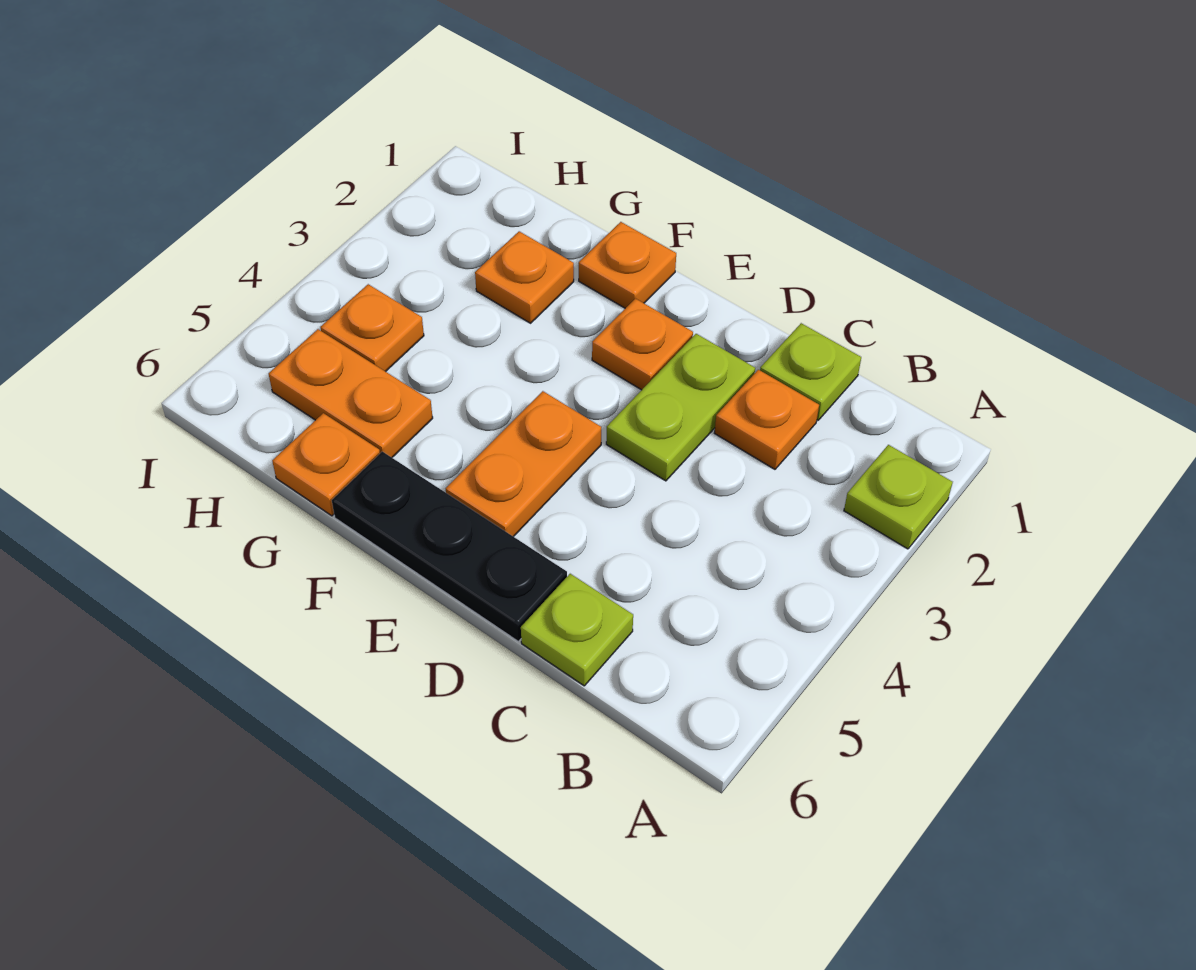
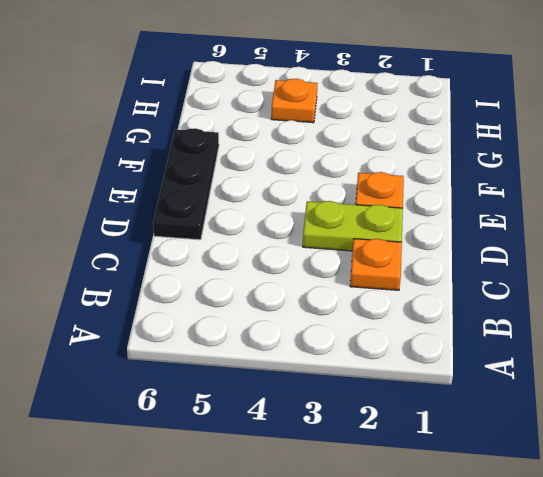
none -> lime plate A2 level 1
none -> lime plate C1 level 1
none -> lime plate C6 level 1

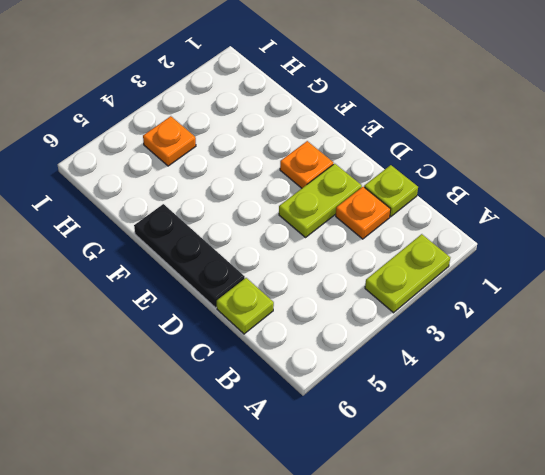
lime plate A2:A3 level 1 -> lime plate A2 level 1
none -> orange plate E4:E5 level 1
none -> orange plate F1 level 1
none -> orange plate G2 level 1

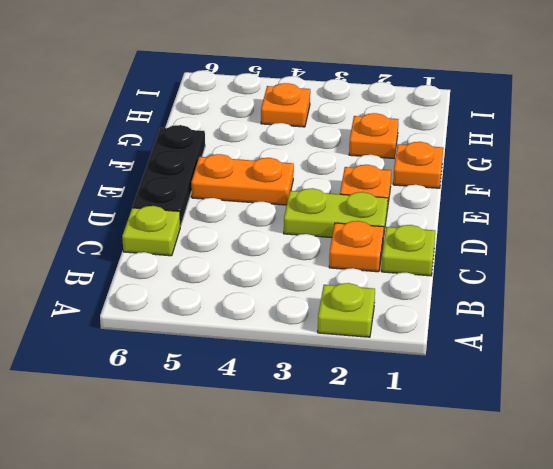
none -> orange plate G5:H5 level 1
none -> orange plate G6 level 1

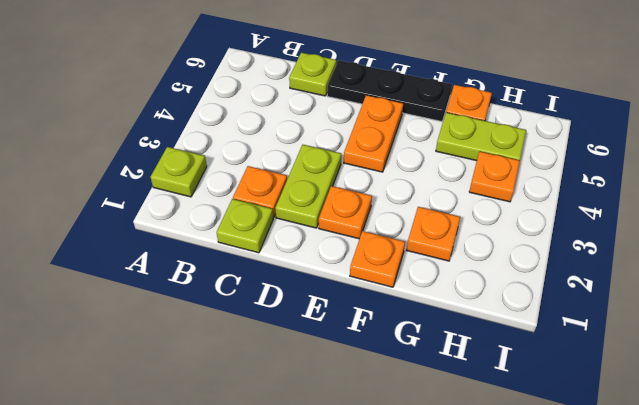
lime plate G5:H5 level 1 -> orange plate G5:H5 level 1

